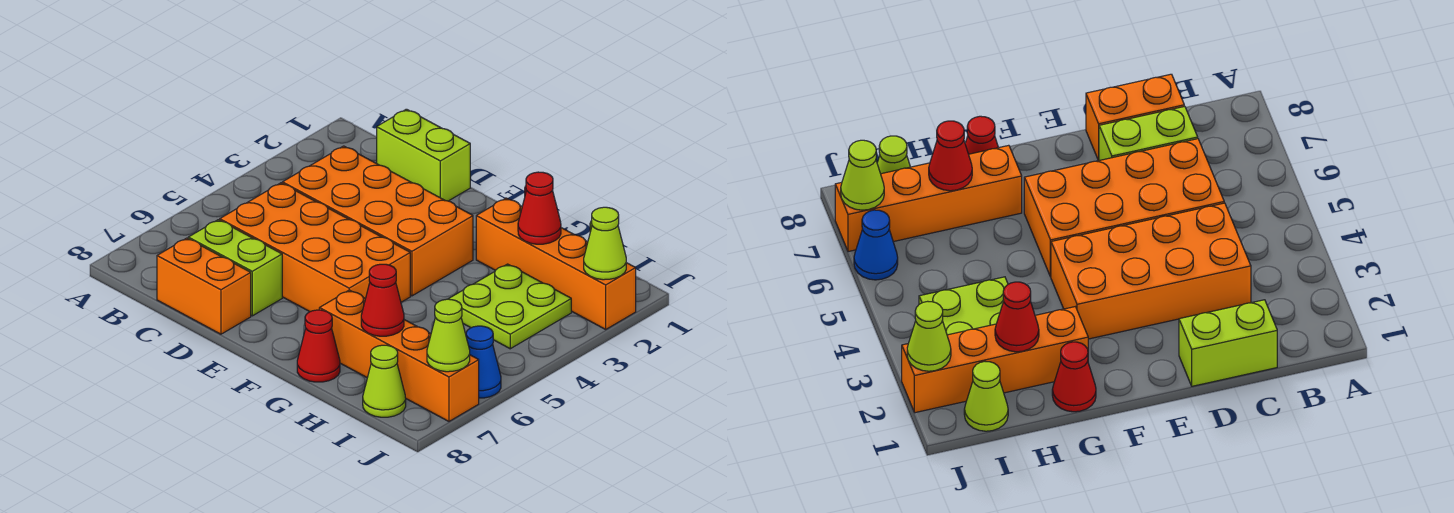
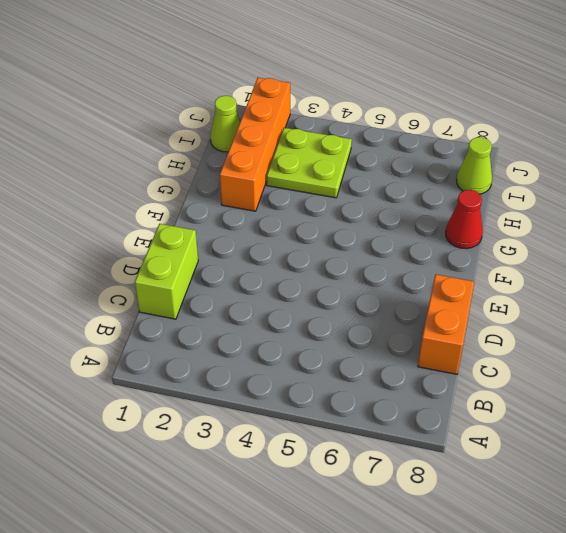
none -> orange brick C3:F4 level 1
none -> orange brick C5:F6 level 1
none -> lime brick C7:D7 level 1

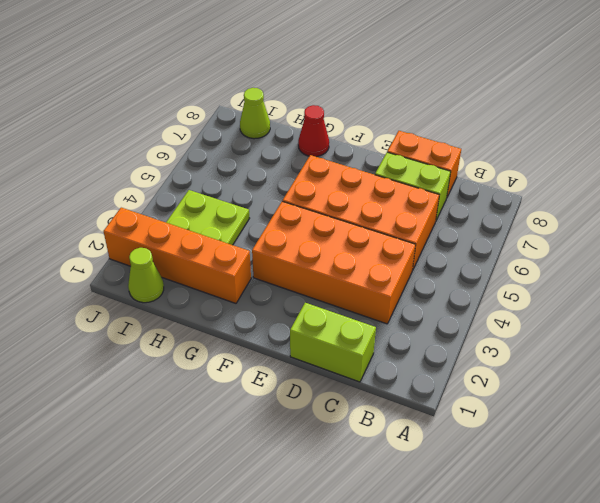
none -> red cone G1 level 1
none -> orange brick G7:J7 level 1
none -> blue cone J6 level 1

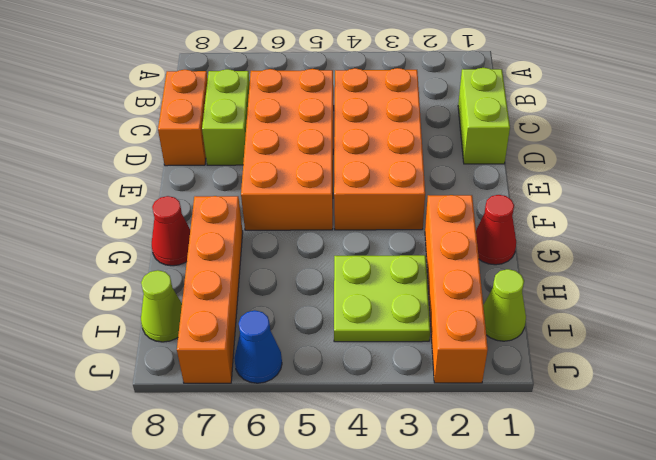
none -> red cone H2 level 2
none -> red cone H7 level 2
none -> lime cone J2 level 2

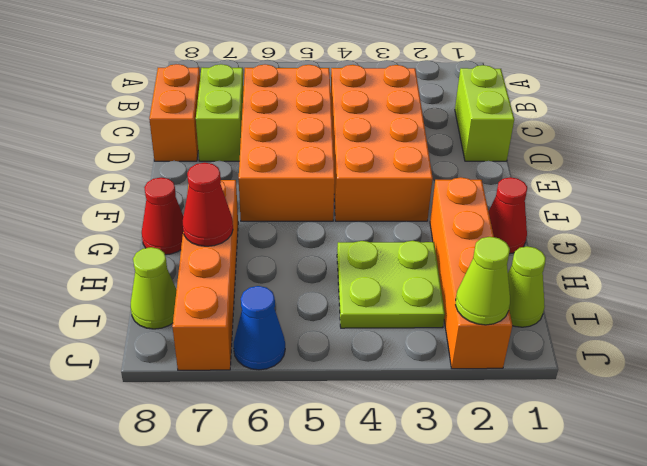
none -> red cone H2 level 2
none -> lime cone J7 level 2

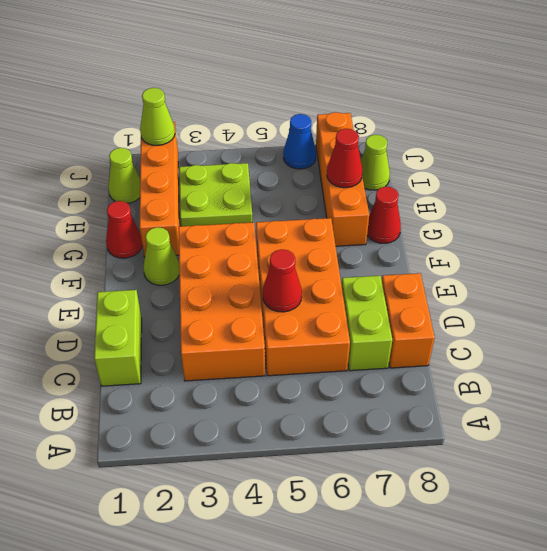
red cone D5 level 2 -> red cone H2 level 2
lime cone F2 level 1 -> lime cone J7 level 2

